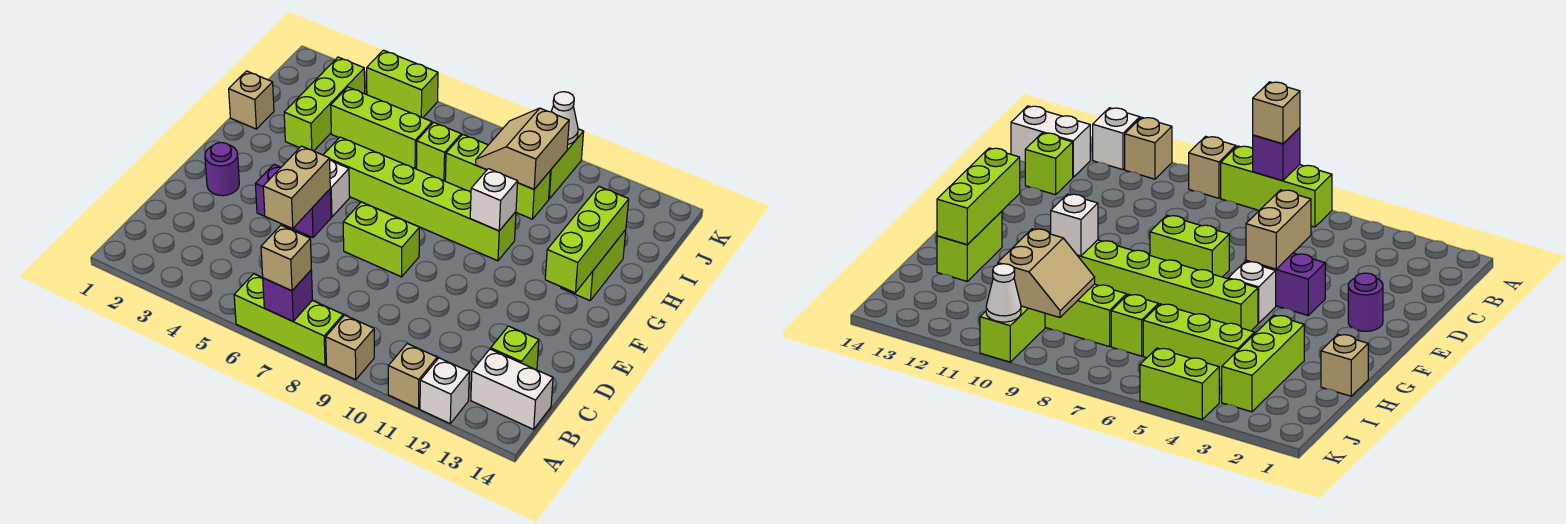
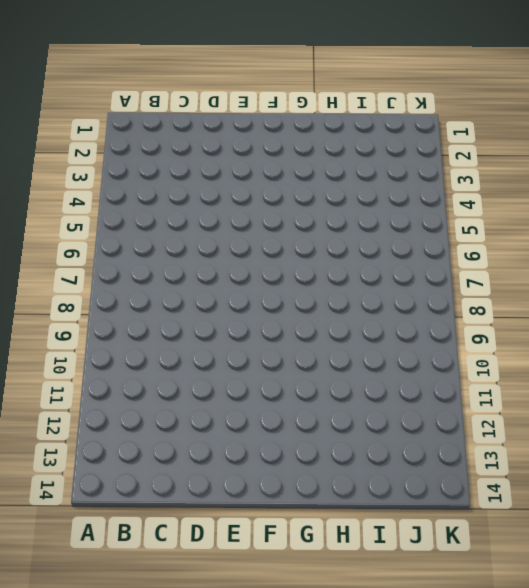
none -> lime brick A6:A8 level 1
none -> tan brick A9 level 1
none -> tan brick A11 level 1

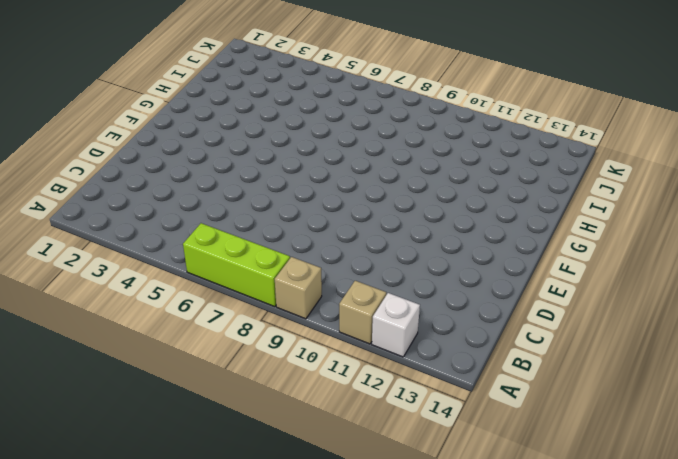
none -> white brick B13:B14 level 1
none -> lime brick C13 level 1
none -> purple round brick E2 level 1

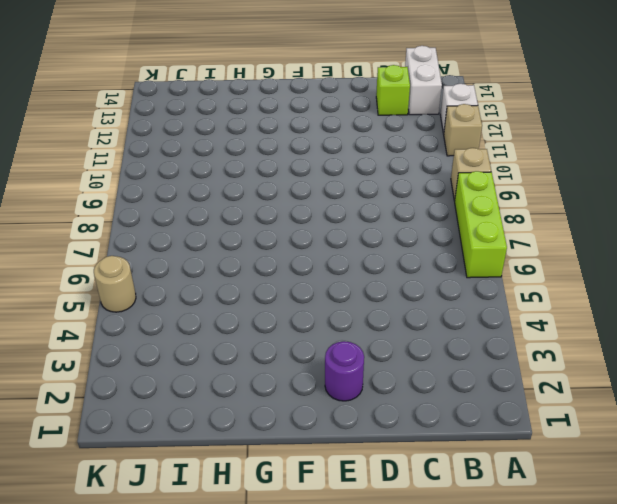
tan round brick K5 level 1 -> lime brick K4:K5 level 1
none -> purple brick E4:E5 level 1
none -> lime brick E7:E8 level 1
none -> white brick F5 level 1

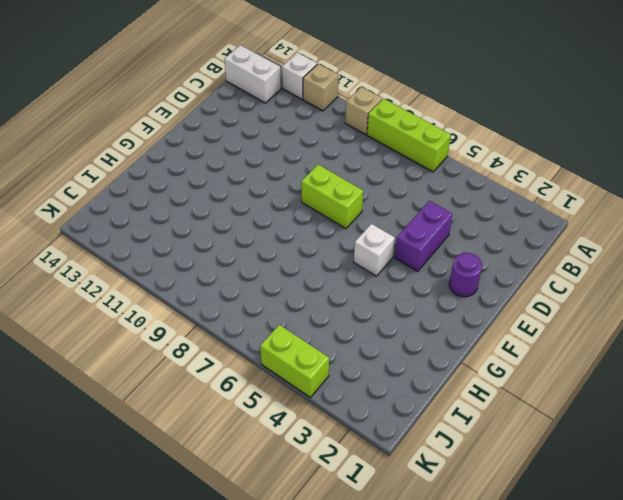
purple brick D4:E4 level 1 -> purple brick E4:E5 level 1
none -> lime brick C13 level 1
none -> lime brick G5:G10 level 1
none -> lime brick G13:H13 level 1

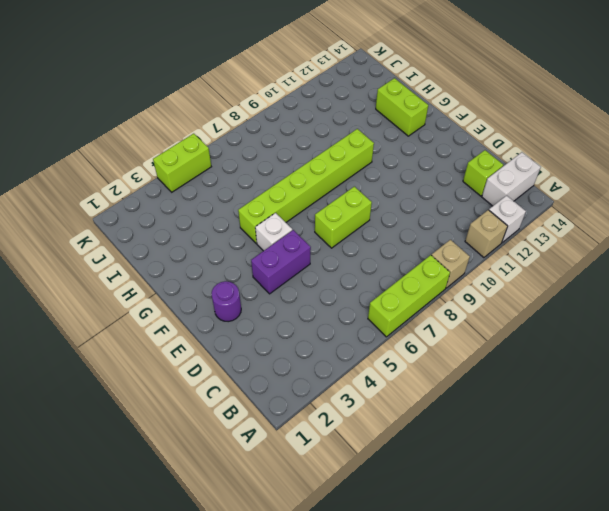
none -> tan brick H1 level 1
none -> lime brick H3:J3 level 1
none -> lime brick I4:I6 level 1

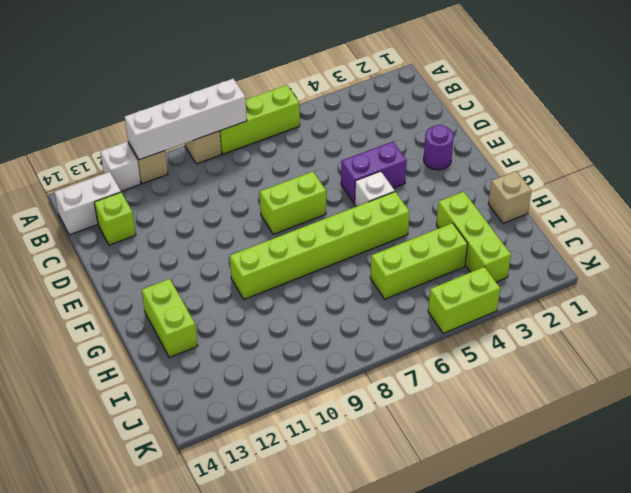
white brick A8:A11 level 2 -> none
none -> lime brick I7 level 1
none -> lime brick I8:I10 level 1
none -> lime brick J10:K10 level 1

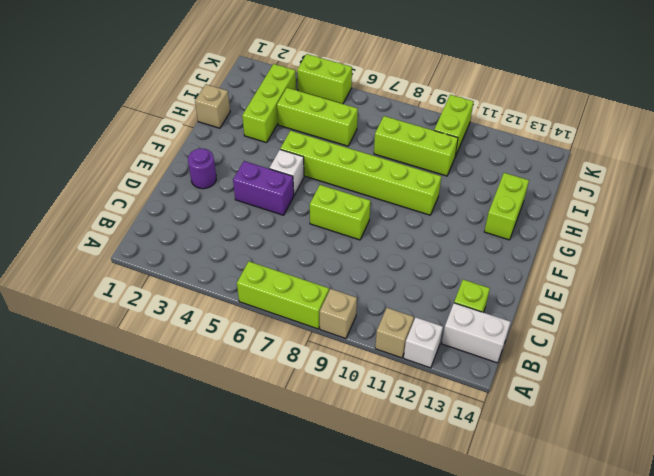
none -> lime brick I7 level 1
none -> purple brick A7 level 2
none -> tan brick D5:E5 level 2

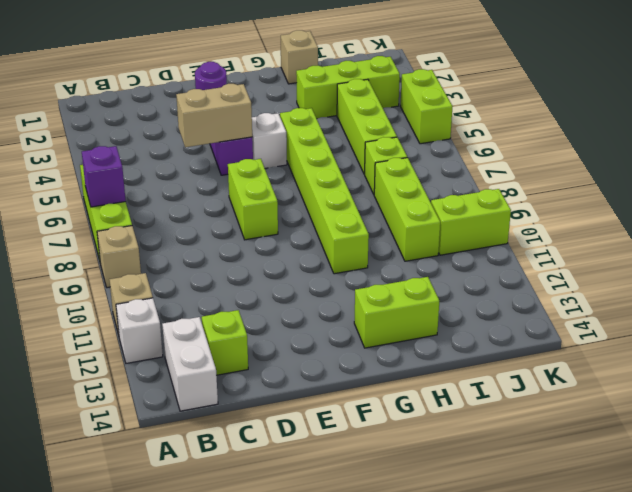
none -> lime brick F13:H13 level 2
none -> white brick G10 level 2
none -> tan slope I9:J10 level 2 top 10

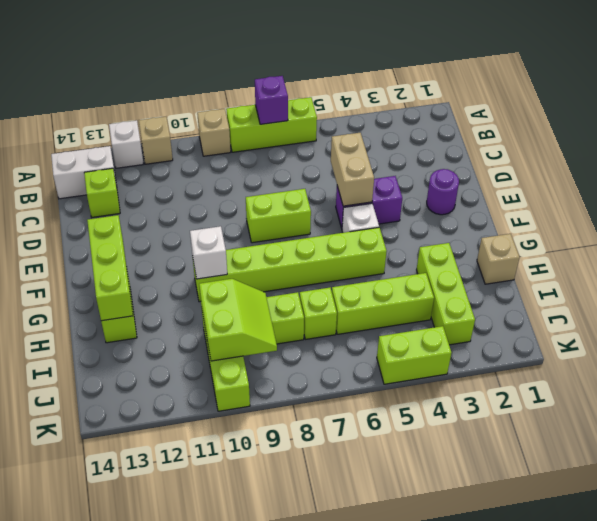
lime slope I9:J10 level 2 top 10 -> tan slope I9:J10 level 2 top 10
none -> white cone K10 level 2
none -> tan brick A7 level 3

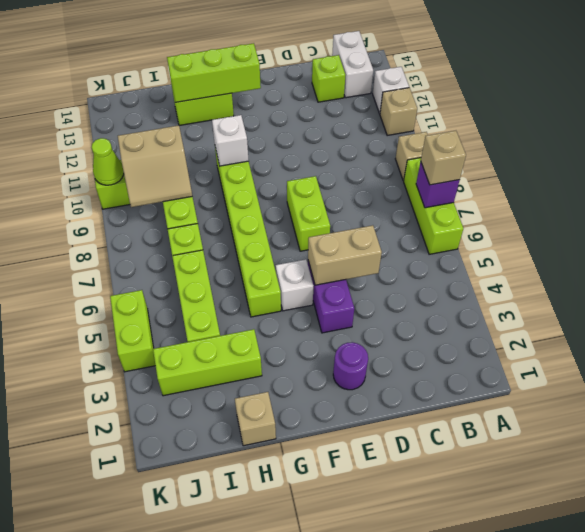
lime cone K10 level 2 -> white cone K10 level 2

